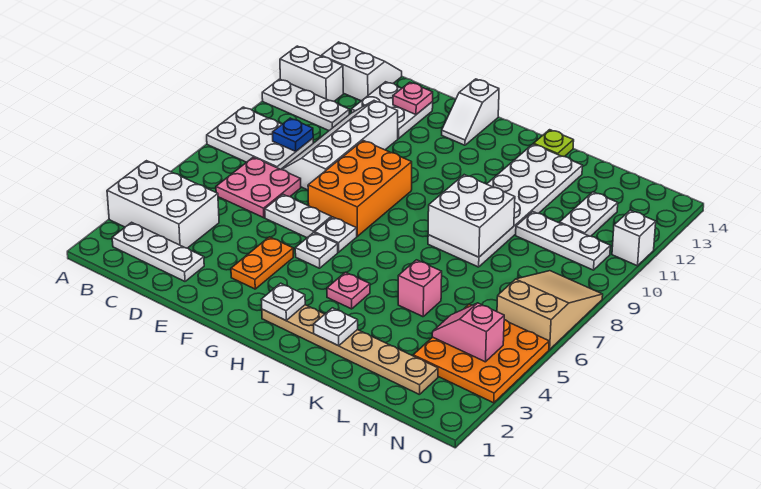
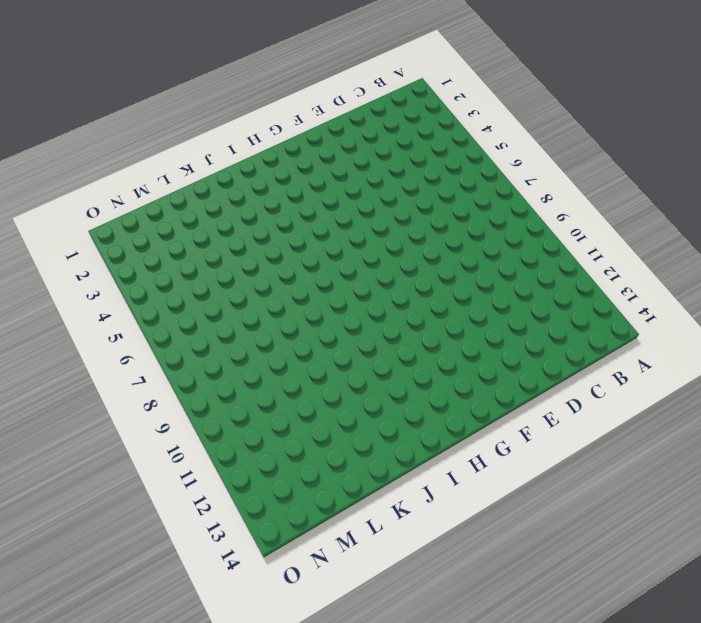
none -> white brick A3:C4 level 1
none -> white plate A8:C9 level 1
none -> white plate A11:C11 level 1
none -> white brick A12:B12 level 1

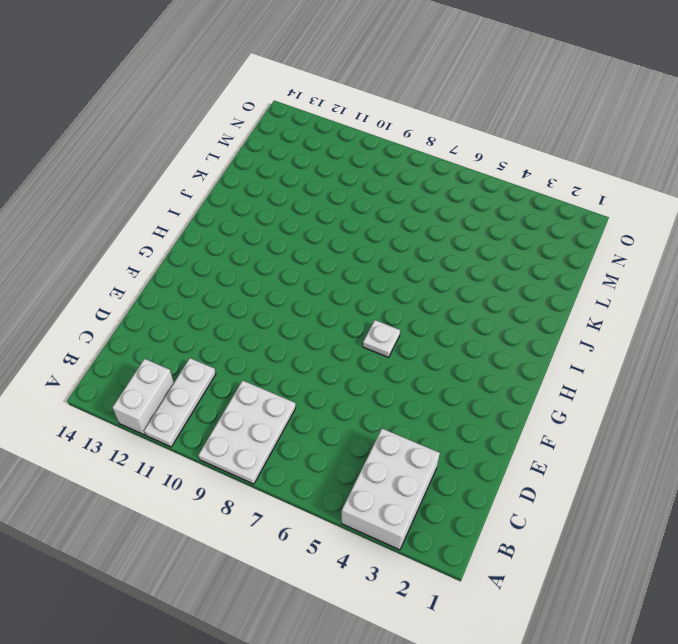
none -> white plate B2:D2 level 1
none -> white slope B13:C14 level 1 top 13
none -> pink plate C6:D7 level 1
none -> white slope D8:E11 level 1 top E

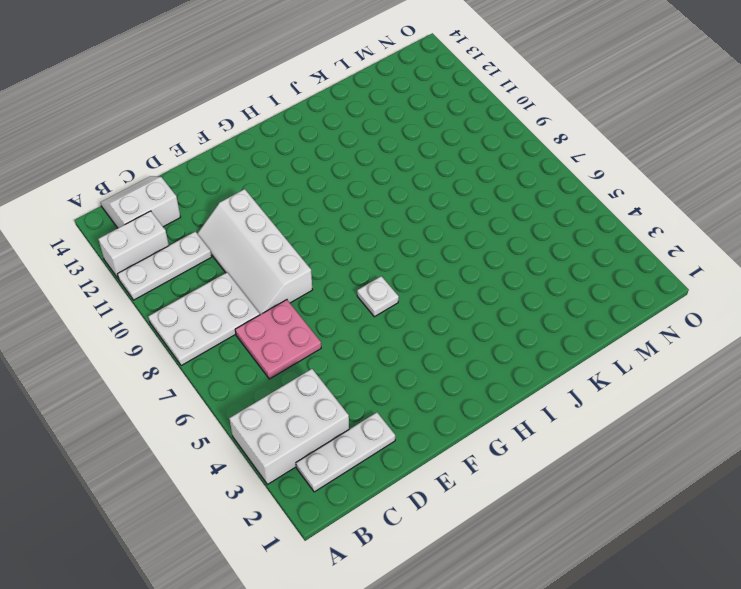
none -> white plate D12:E13 level 1
none -> white plate E6:F6 level 1
none -> orange plate F3:F4 level 1
none -> orange brick F7:G9 level 1

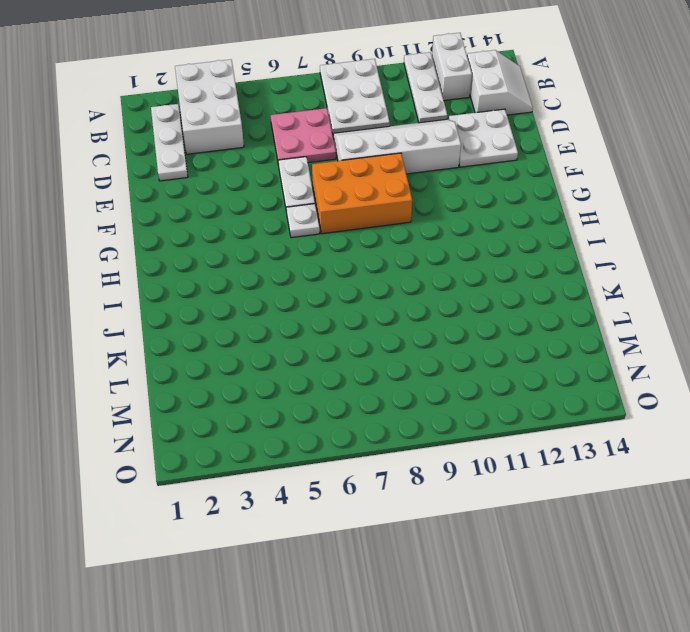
none -> orange plate F3:F4 level 1
none -> white plate G5 level 1
none -> white slope G13:G14 level 1 top 14
none -> tan plate H2:M2 level 1

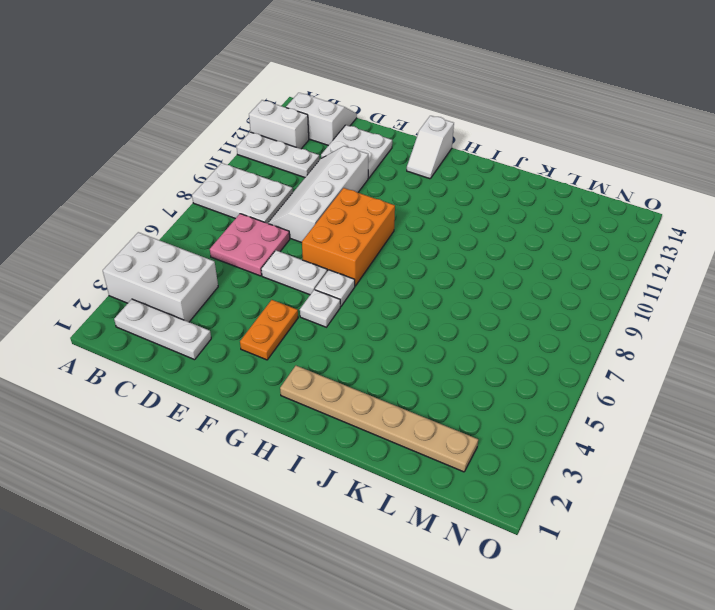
none -> pink plate I4 level 1
none -> white plate J8:K13 level 1
none -> lime plate J14 level 1
none -> pink brick K5 level 1

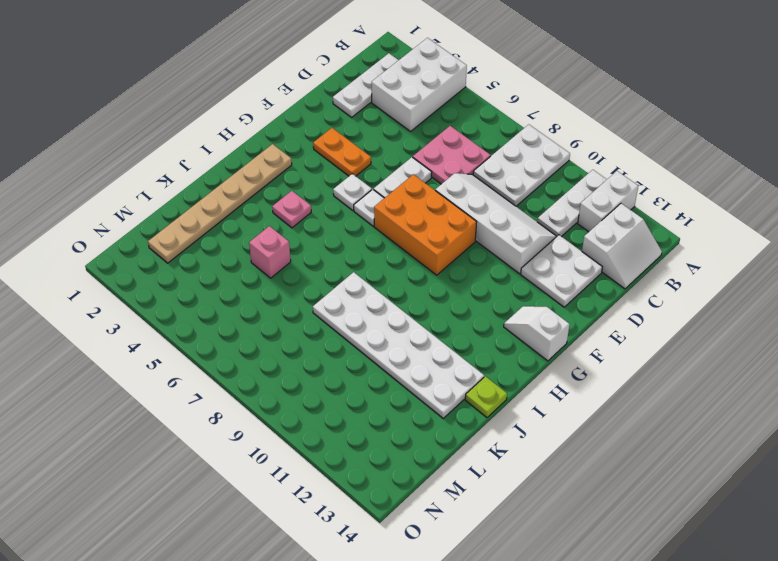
none -> white plate L10:N10 level 1
none -> orange plate M3:O5 level 1
none -> white plate M11:M12 level 1
none -> tan slope N6:O8 level 1 top 6

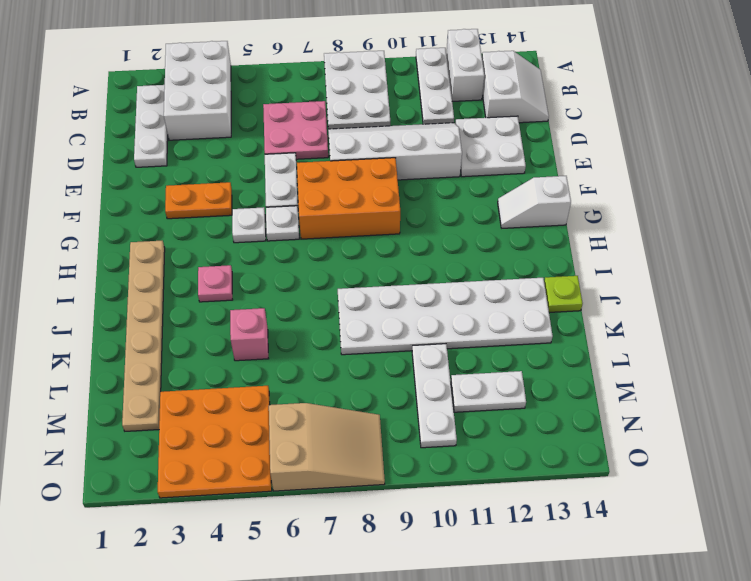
none -> white brick O11 level 1
none -> blue plate C9 level 2
none -> pink plate E13 level 2
none -> white plate H2 level 2

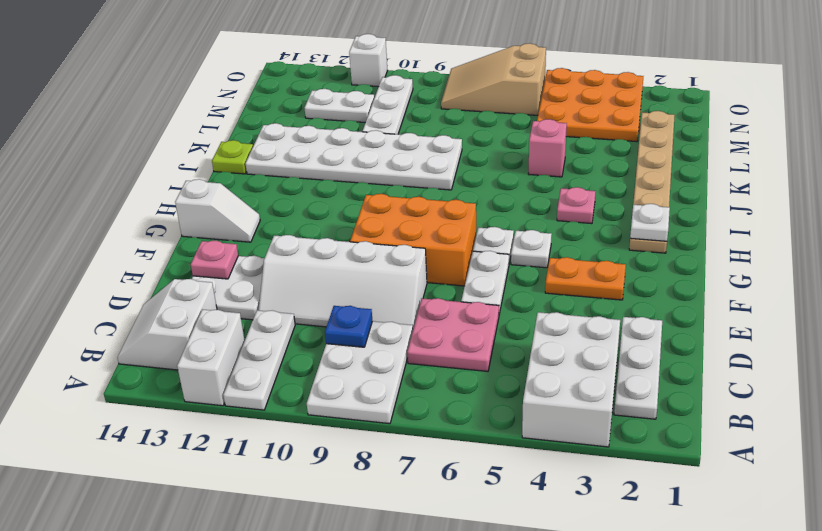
none -> white plate J2 level 2
none -> white brick J8:K9 level 2
none -> pink slope M4:N4 level 2 top N

